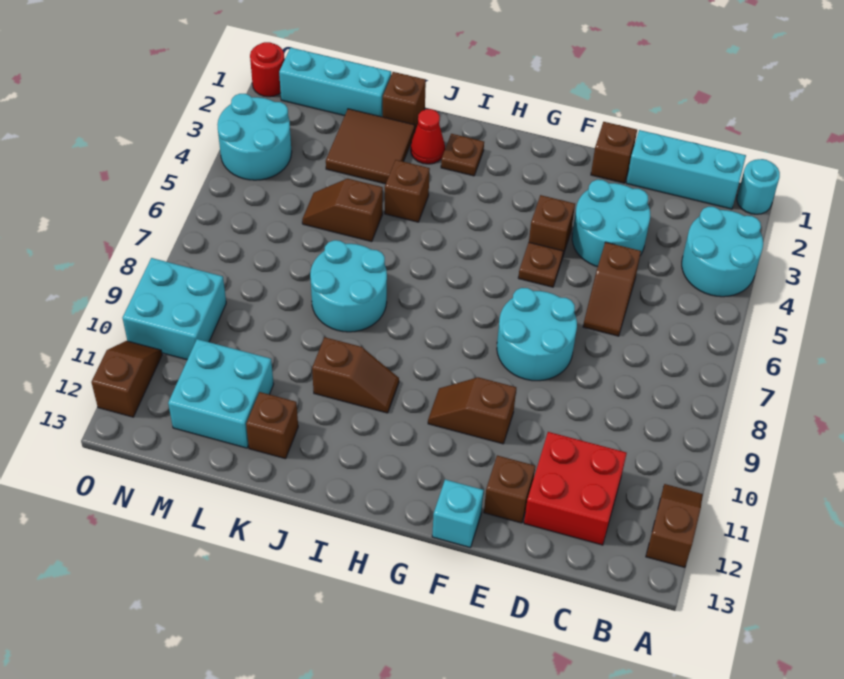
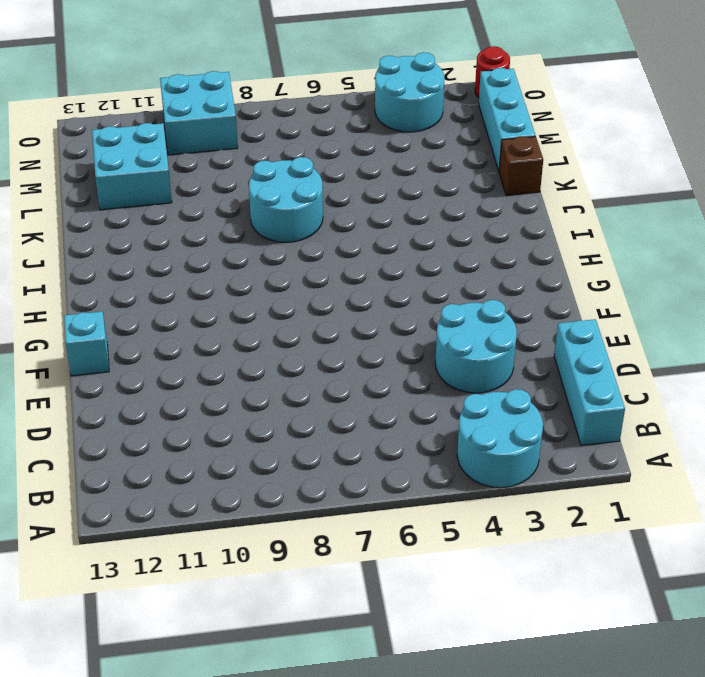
none -> cyan round brick A1 level 1
none -> brown slope A11:A12 level 1 top 12
none -> red brick C11:D12 level 1

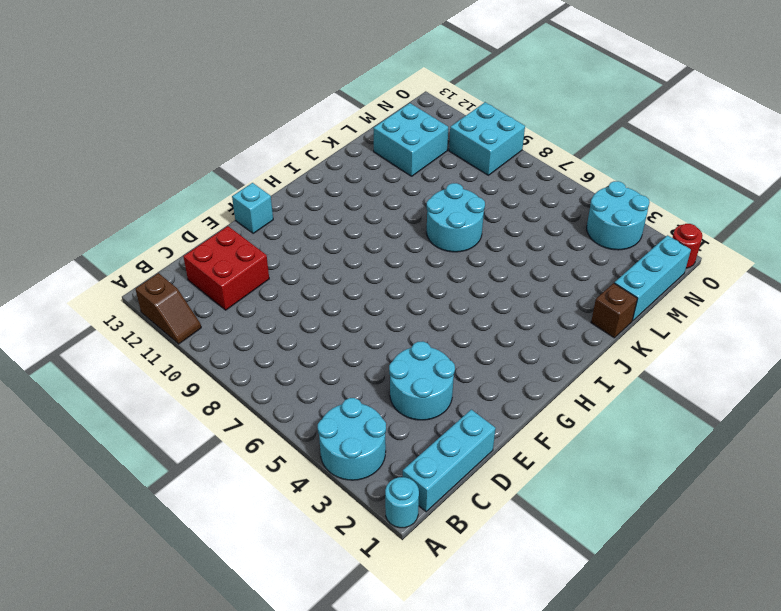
none -> brown slope D5:D6 level 1 top 5
none -> brown brick E1 level 1
none -> cyan round brick E7:F8 level 1

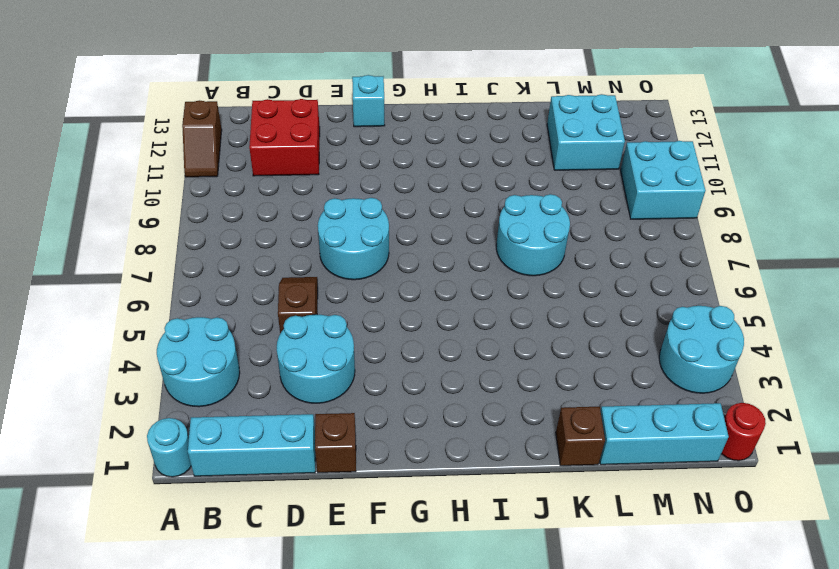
none -> brown brick E12 level 1
none -> brown brick F4 level 1
none -> brown plate F5 level 1

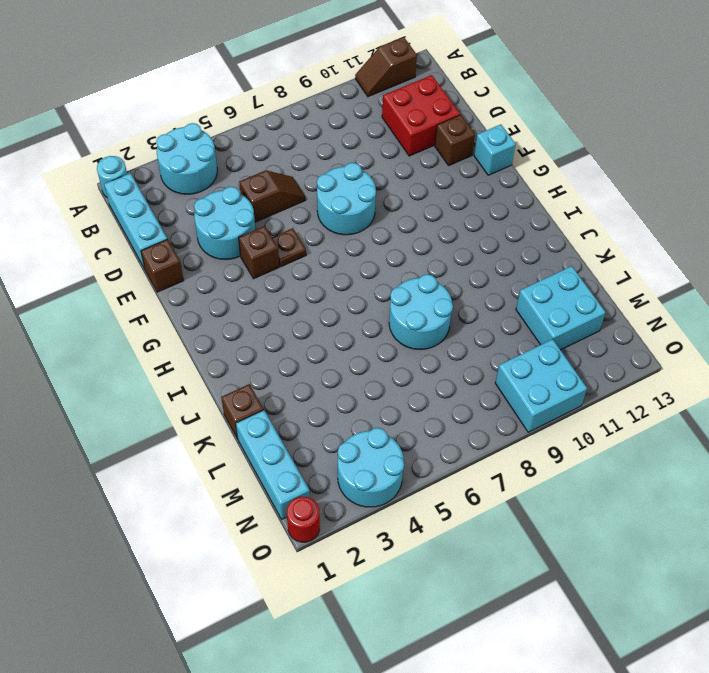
none -> brown slope F10:G10 level 1 top F
none -> brown plate I2 level 1
none -> brown slope I10:J10 level 1 top J

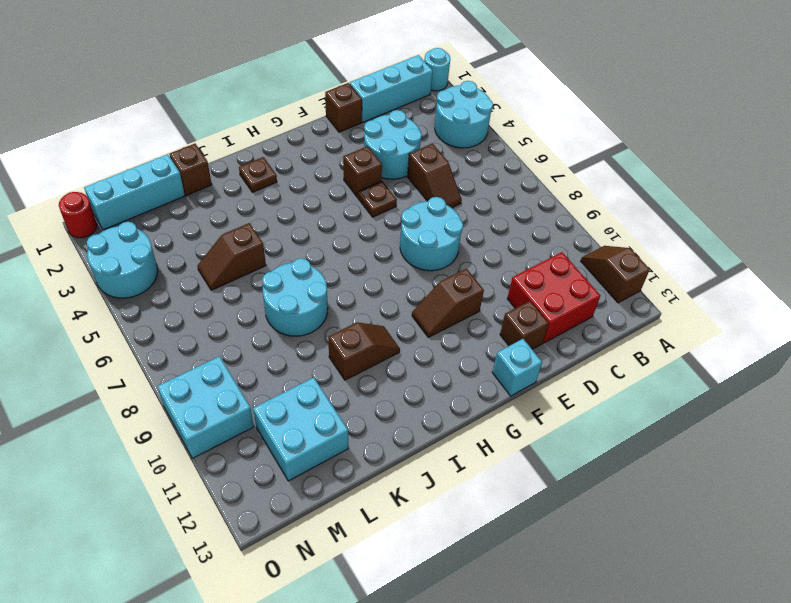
none -> red cone J2 level 1
none -> brown brick J4 level 1
none -> brown tile K2:L3 level 1

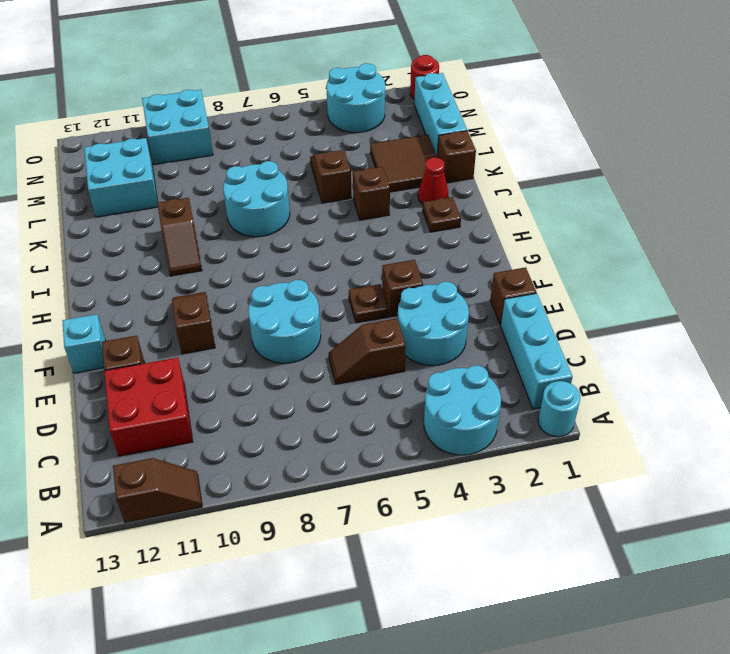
none -> brown brick K12 level 1
none -> brown slope O11:O12 level 1 top 12

